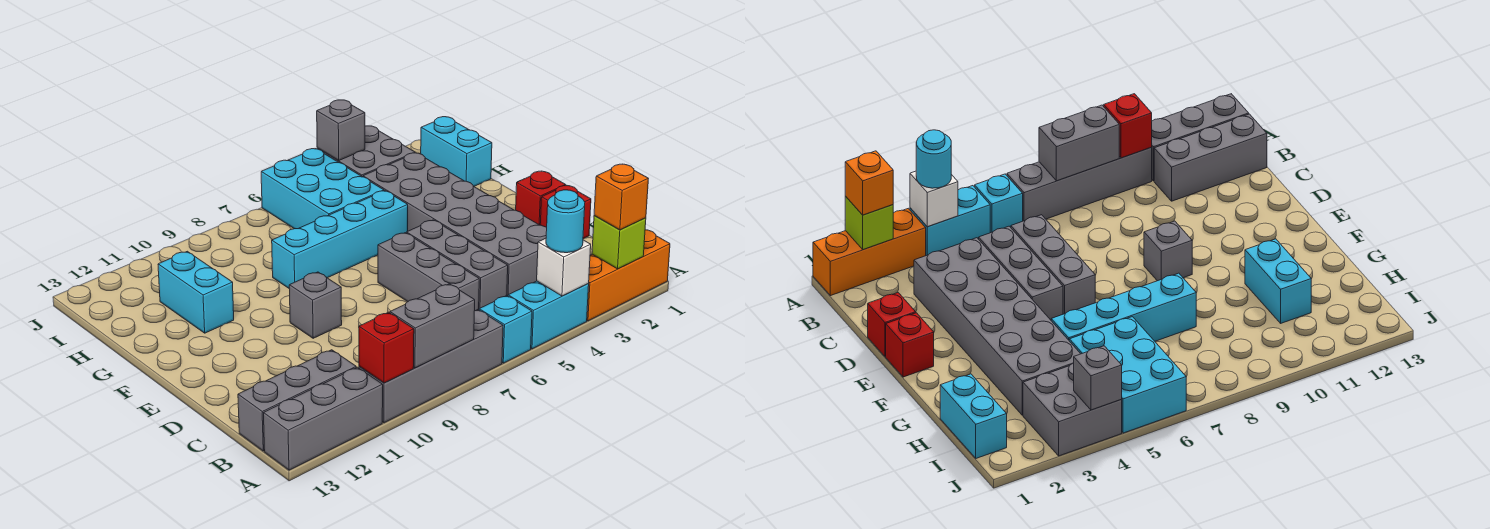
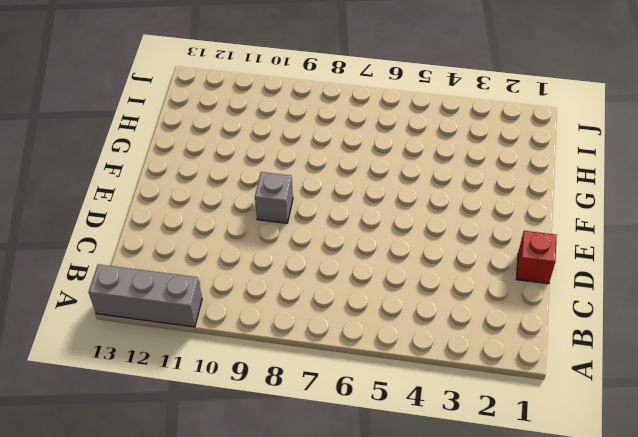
none -> orange brick A1:A3 level 1
none -> cyan brick A4:A5 level 1
none -> cyan brick A6 level 1

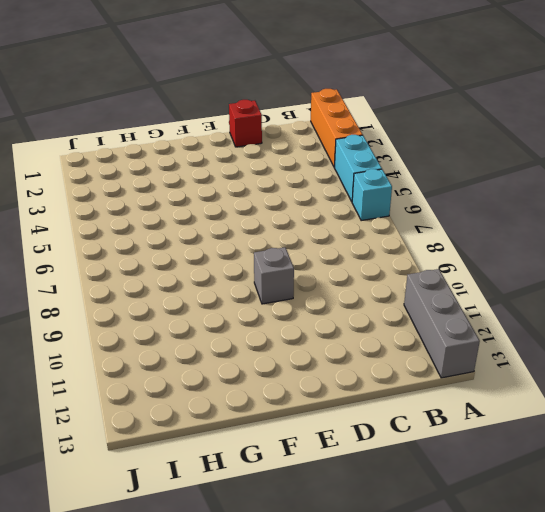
none -> grey brick A7:A10 level 1
none -> grey brick B11:B13 level 1
none -> grey brick C3:H4 level 1

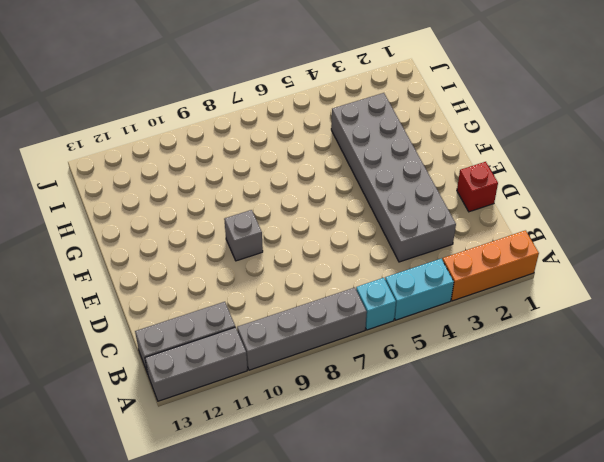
none -> grey brick C5:E5 level 1
none -> grey brick C6:E6 level 1
none -> red brick E1 level 1

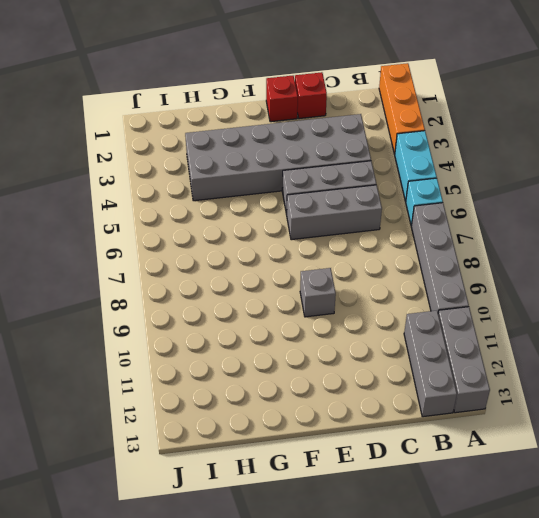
none -> cyan brick G5:G8 level 1
none -> cyan brick G11:H11 level 1
none -> cyan brick H1:I1 level 1

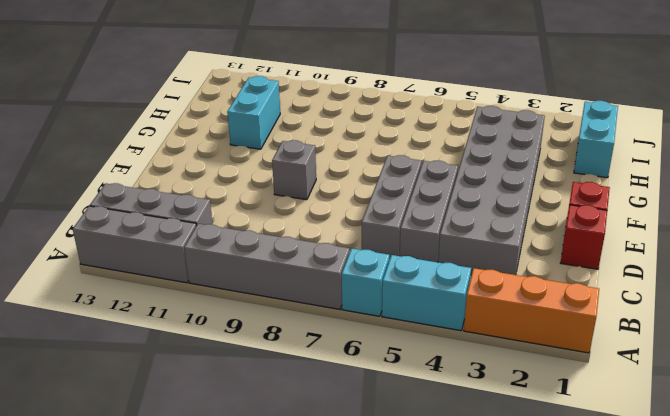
none -> cyan brick G5:G8 level 1
none -> cyan brick H5:J6 level 1
none -> grey brick I3:J4 level 1

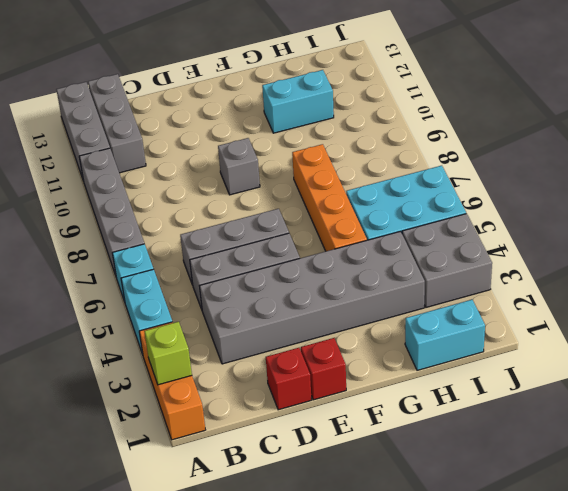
orange brick G5:G8 level 1 -> cyan brick G5:G8 level 1
none -> white brick A4 level 2
none -> grey brick A8:A9 level 2
none -> red brick A10 level 2

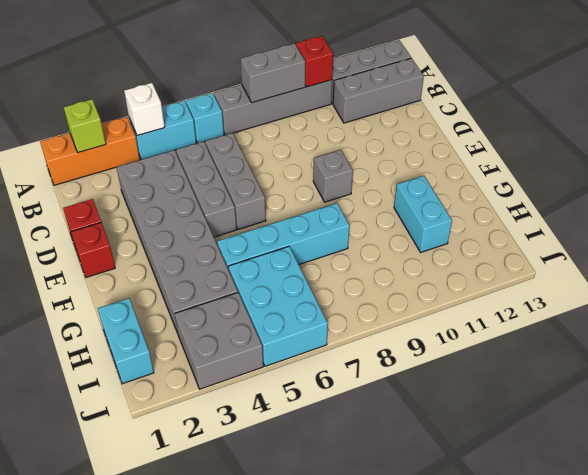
none -> grey brick J4 level 2
none -> orange brick A2 level 3
none -> cyan round brick A4 level 3

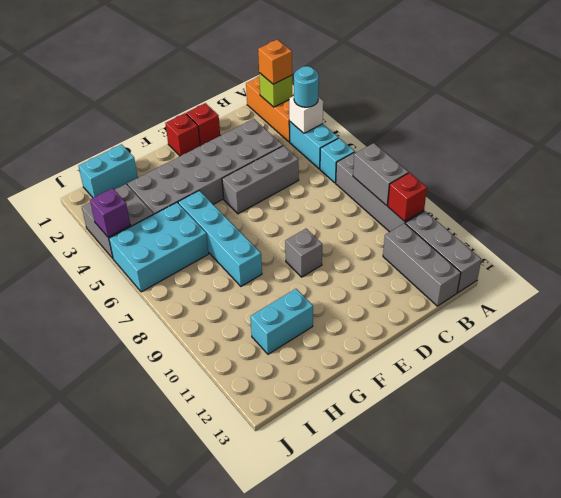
purple brick J4 level 2 -> grey brick J4 level 2
none -> grey brick C6:E6 level 1

